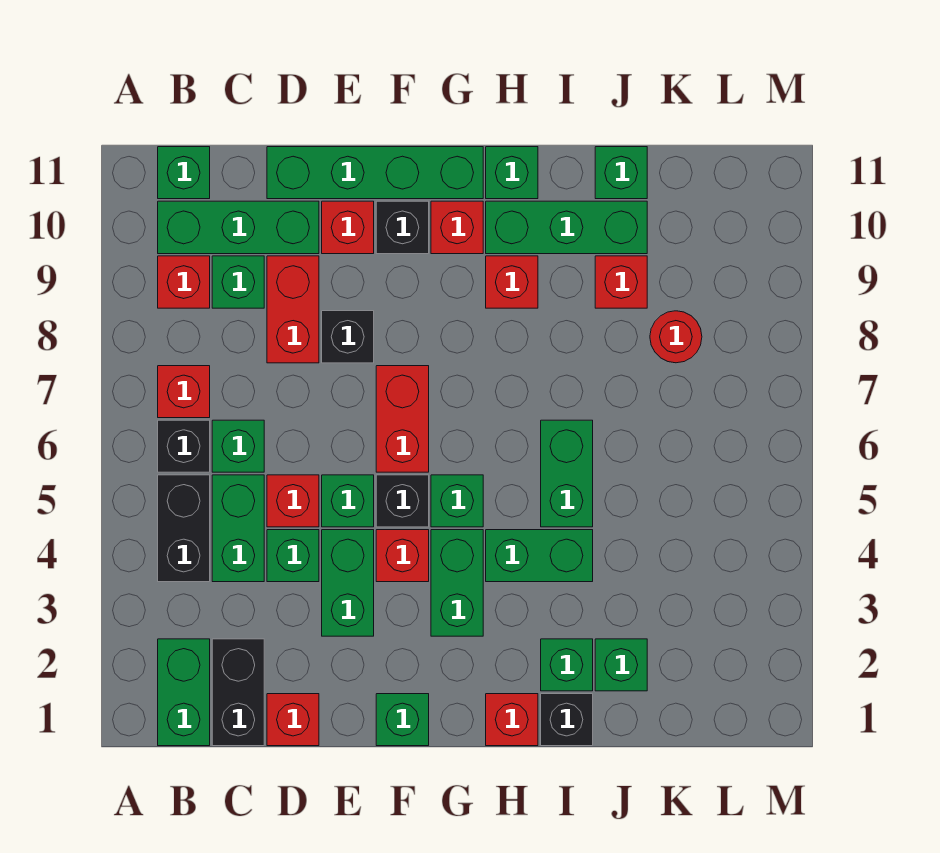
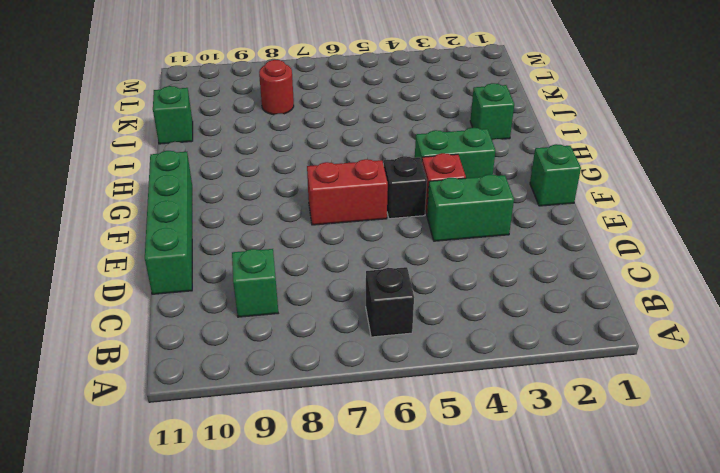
none -> green brick B1:B2 level 1
none -> black brick B4:B5 level 1
none -> red brick B7 level 1
none -> red brick B9 level 1

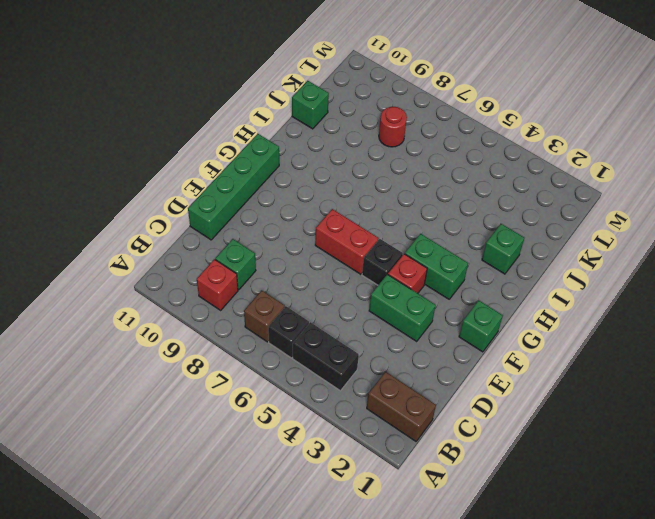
brown brick B1:B2 level 1 -> green brick B1:B2 level 1
brown brick B7 level 1 -> red brick B7 level 1
none -> green brick B10:D10 level 1
none -> green brick B11 level 1
none -> black brick C1:C2 level 1
none -> green brick C4:C5 level 1

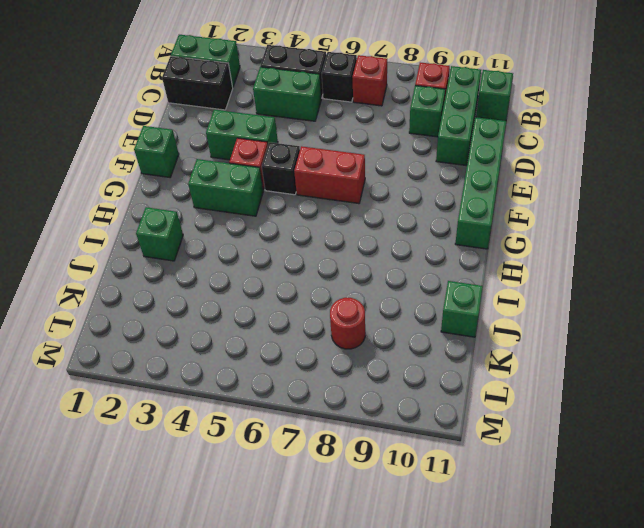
none -> green brick C6 level 1
none -> red brick D1 level 1
none -> green brick D4 level 1
none -> red brick D5 level 1

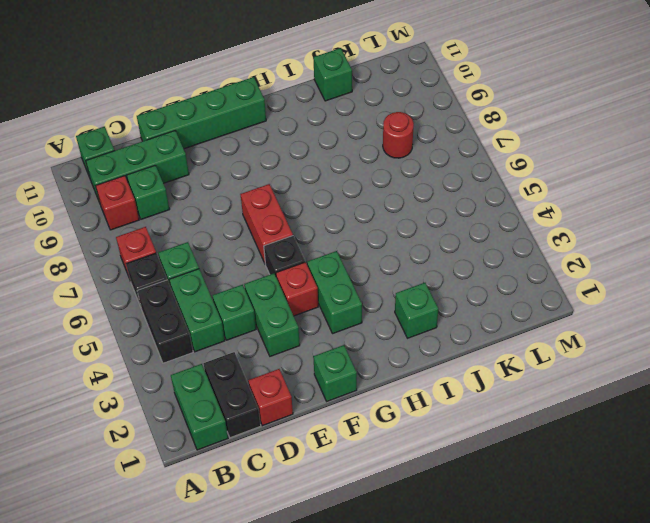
none -> red brick D5 level 1
none -> red brick D8:D9 level 1
none -> green brick E5 level 1
none -> black brick E8 level 1

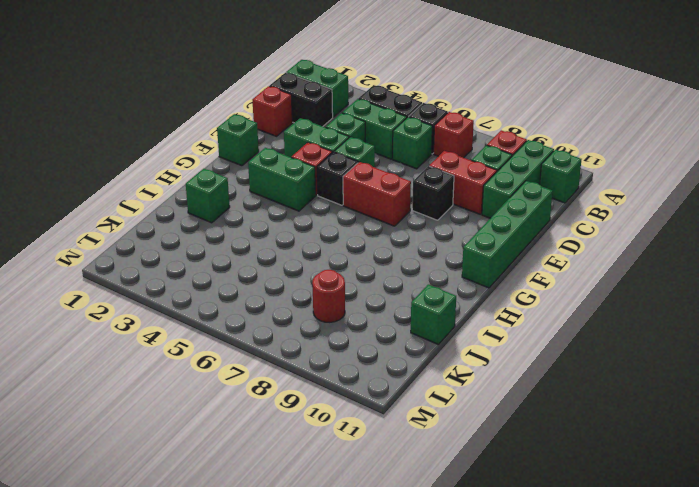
none -> red brick D5 level 1
none -> red brick E10 level 1
none -> black brick F10 level 1
none -> green brick G5 level 1

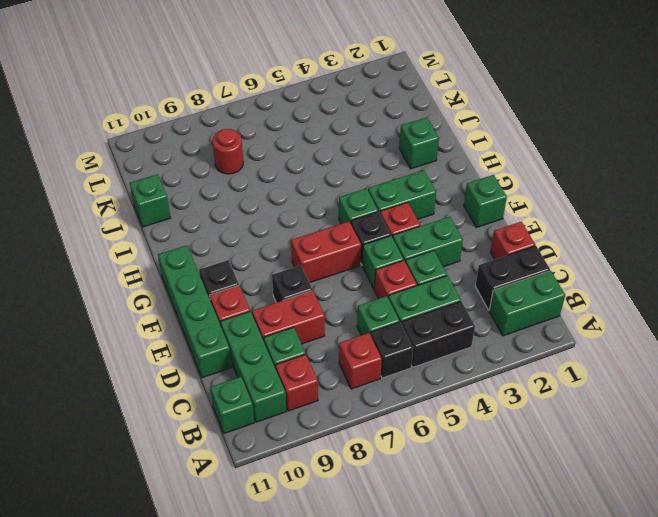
none -> red brick G10 level 1
none -> red brick H1 level 1
none -> green brick H4:I4 level 1
none -> red brick H9 level 1

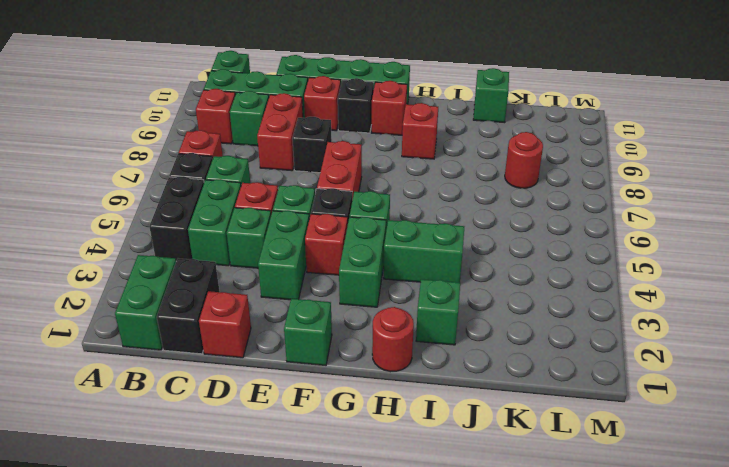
red round brick H1 level 1 -> red brick H1 level 1
none -> green brick H10:J10 level 1
none -> green brick H11 level 1
none -> black brick I1 level 1
none -> green brick I5:I6 level 1

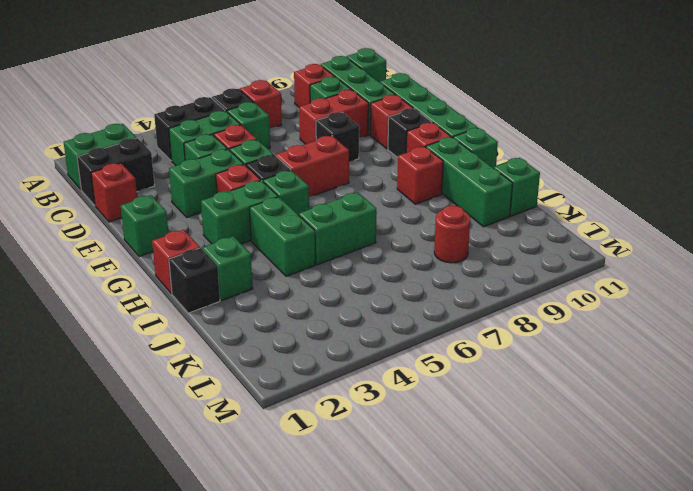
none -> green brick J2 level 1
none -> red brick J9 level 1

